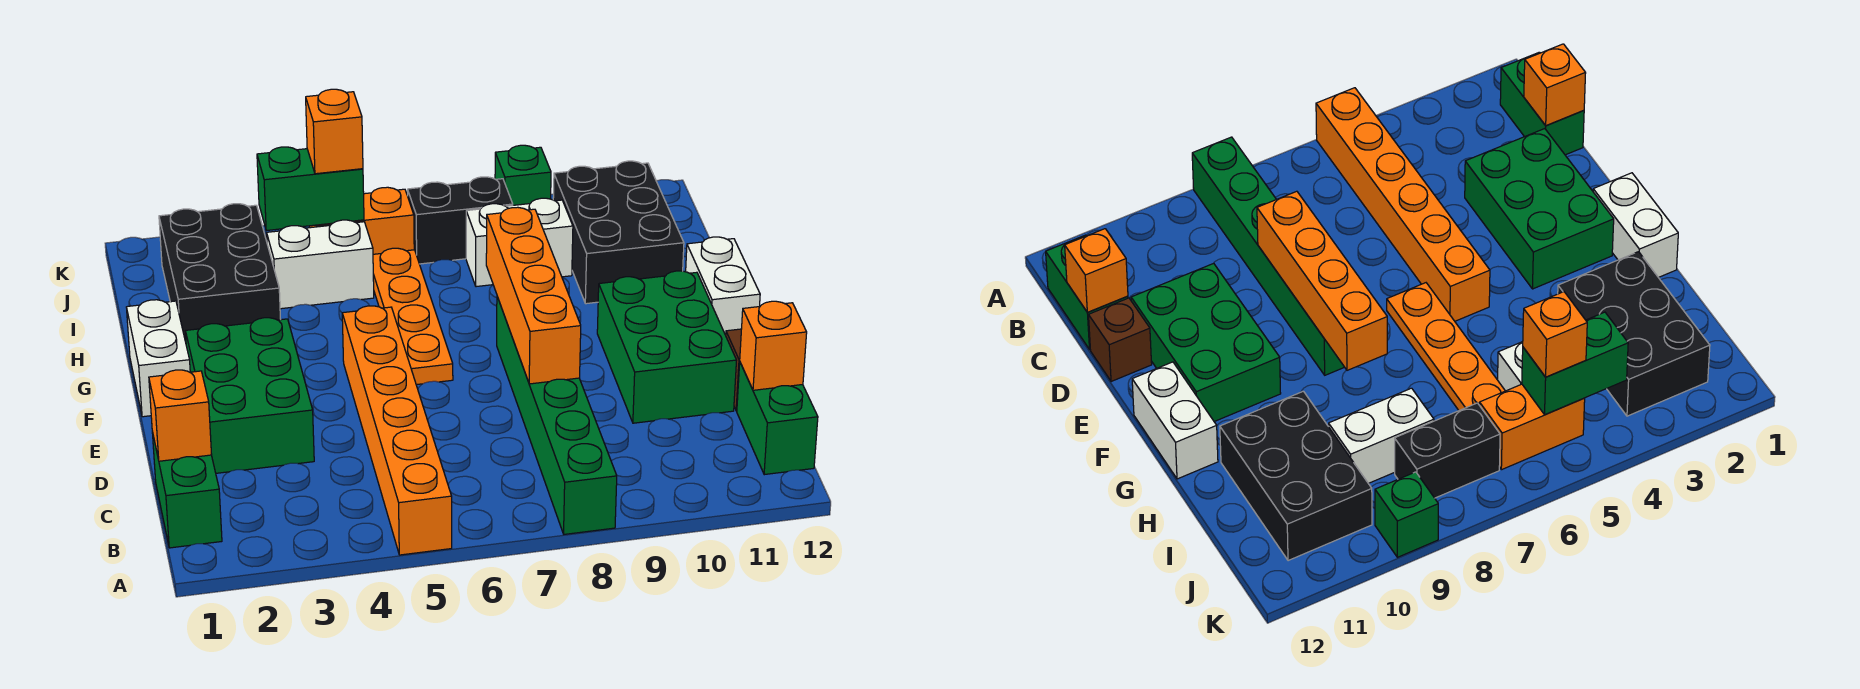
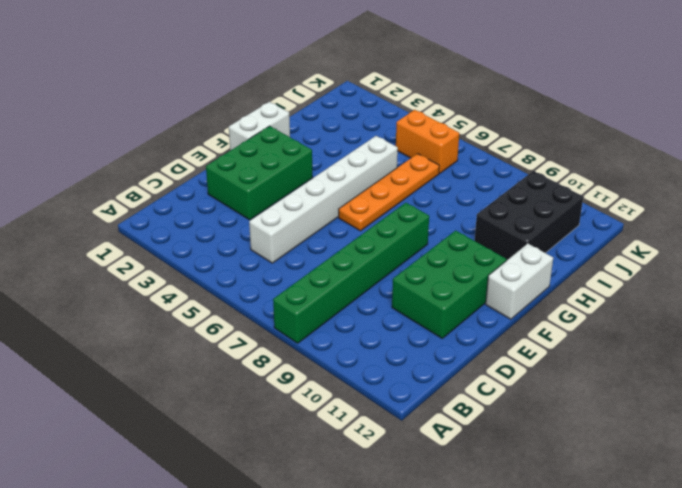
white brick C5:H5 level 1 -> orange brick A5:F5 level 1
none -> green brick B1:C1 level 1
none -> green brick B12:C12 level 1
none -> brown brick D12 level 1

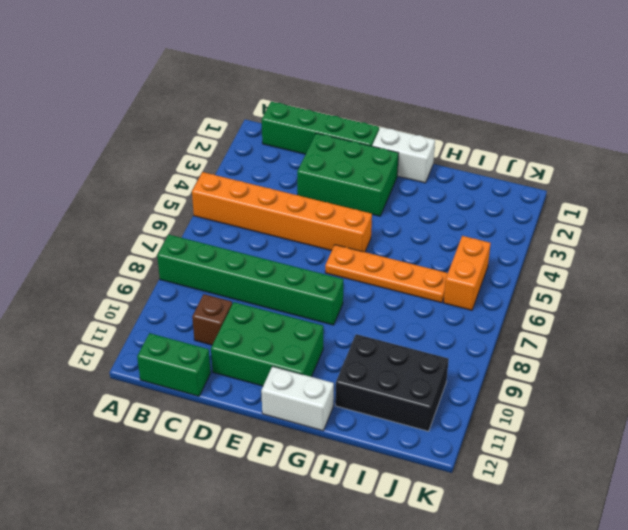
green brick B1:E1 level 1 -> green brick B1:C1 level 1
brown brick C10 level 1 -> brown brick D12 level 1
none -> black brick H2:J3 level 1
none -> white brick I4:I5 level 1
none -> white brick I8:I9 level 1

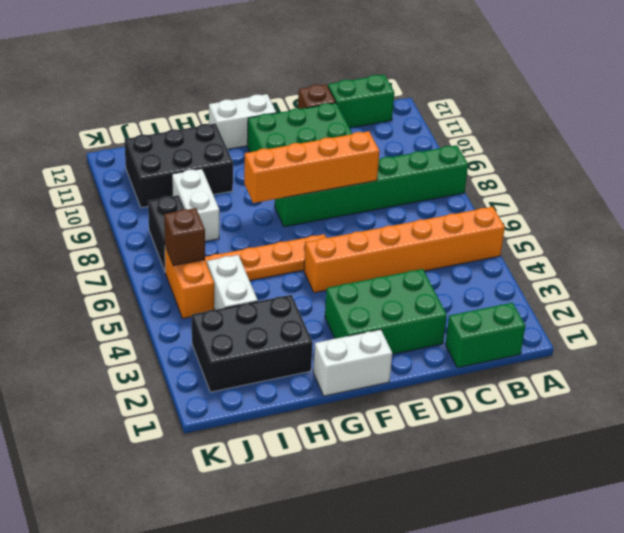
brown brick J6 level 2 -> none
none -> green brick K9 level 1
none -> orange brick C1 level 2
none -> orange brick C12 level 2

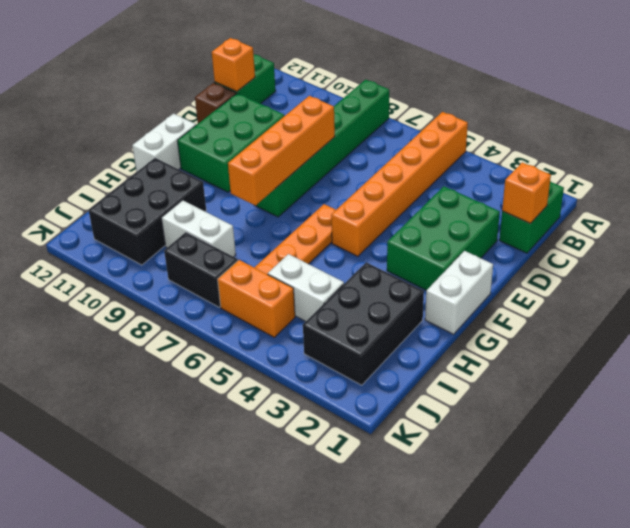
none -> green brick K9 level 1
none -> green brick J4:J5 level 2
none -> orange brick J5 level 3

